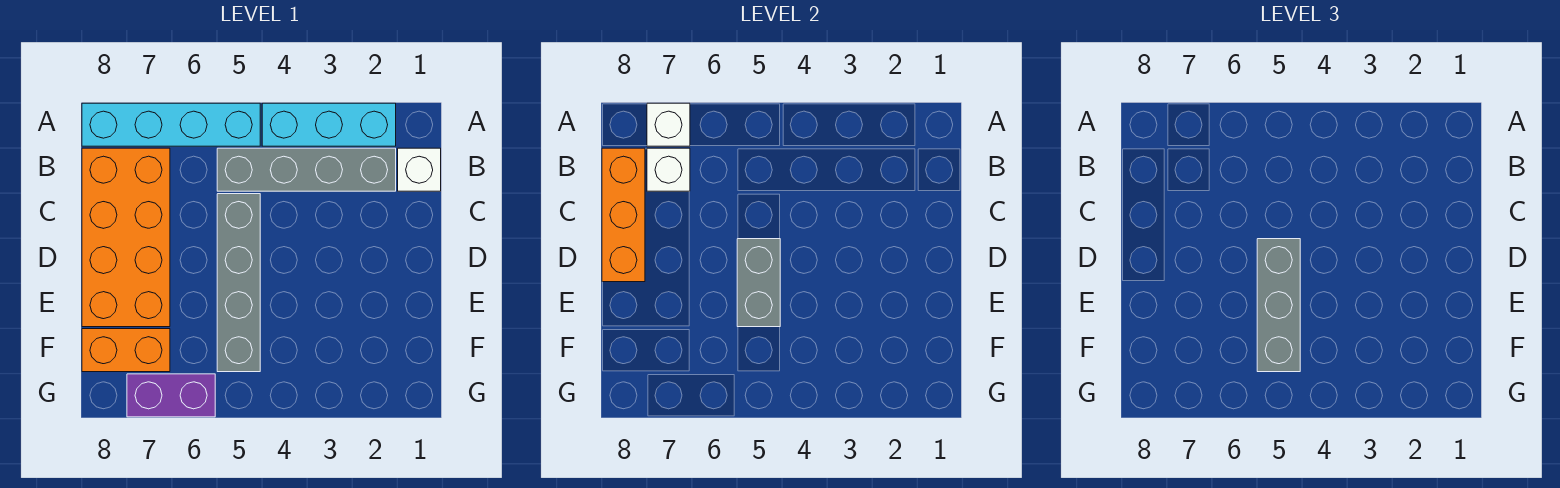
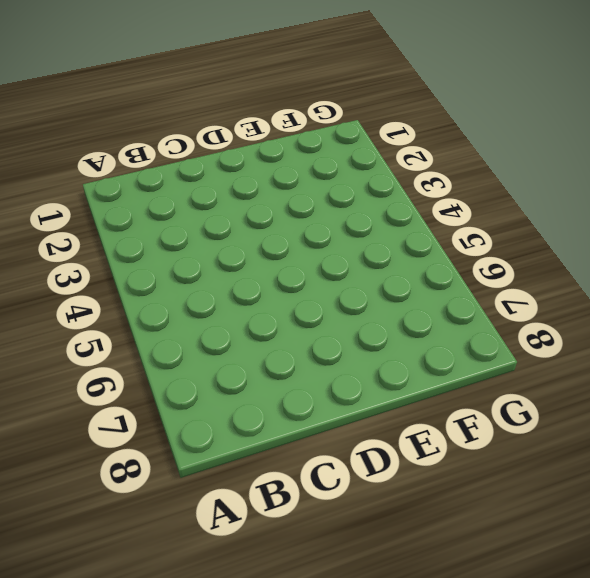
none -> cyan brick A2:A4 level 1
none -> cyan brick A5:A8 level 1
none -> white brick B1 level 1

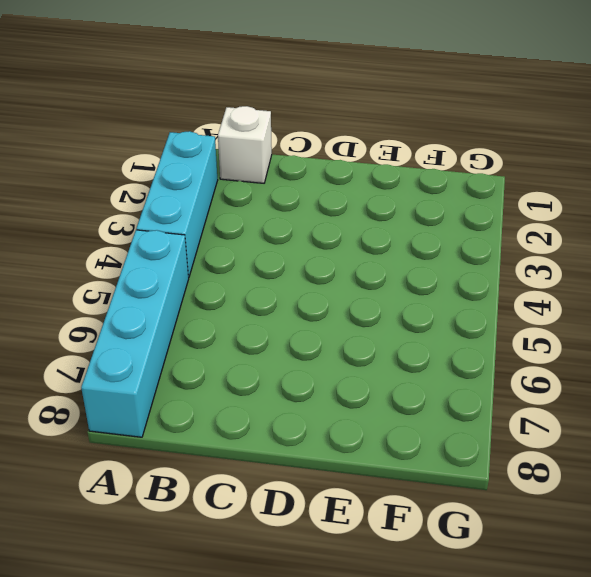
none -> grey brick B2:B5 level 1
none -> orange brick B7:E8 level 1
none -> grey brick C5:F5 level 1

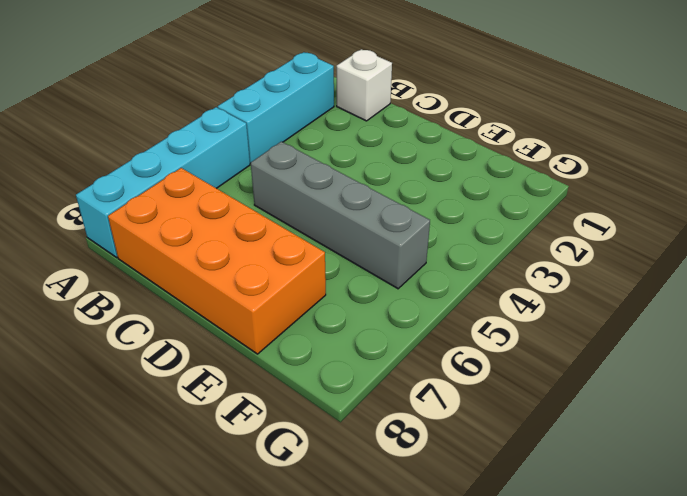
none -> grey brick B2:B5 level 1
none -> orange brick F7:F8 level 1
none -> purple brick G6:G7 level 1

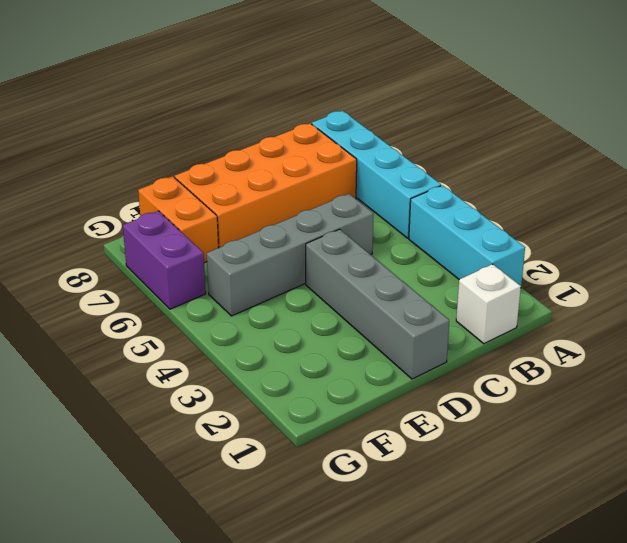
grey brick D1:D4 level 1 -> grey brick B2:B5 level 1
none -> white brick A7 level 2
none -> white brick B7 level 2
none -> orange brick B8:D8 level 2

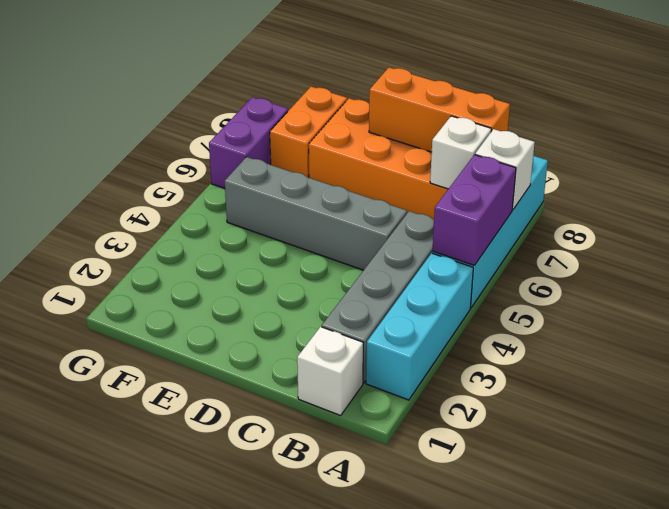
purple brick A5:A6 level 2 -> none
none -> grey brick D5:E5 level 2
none -> grey brick D5:F5 level 3

